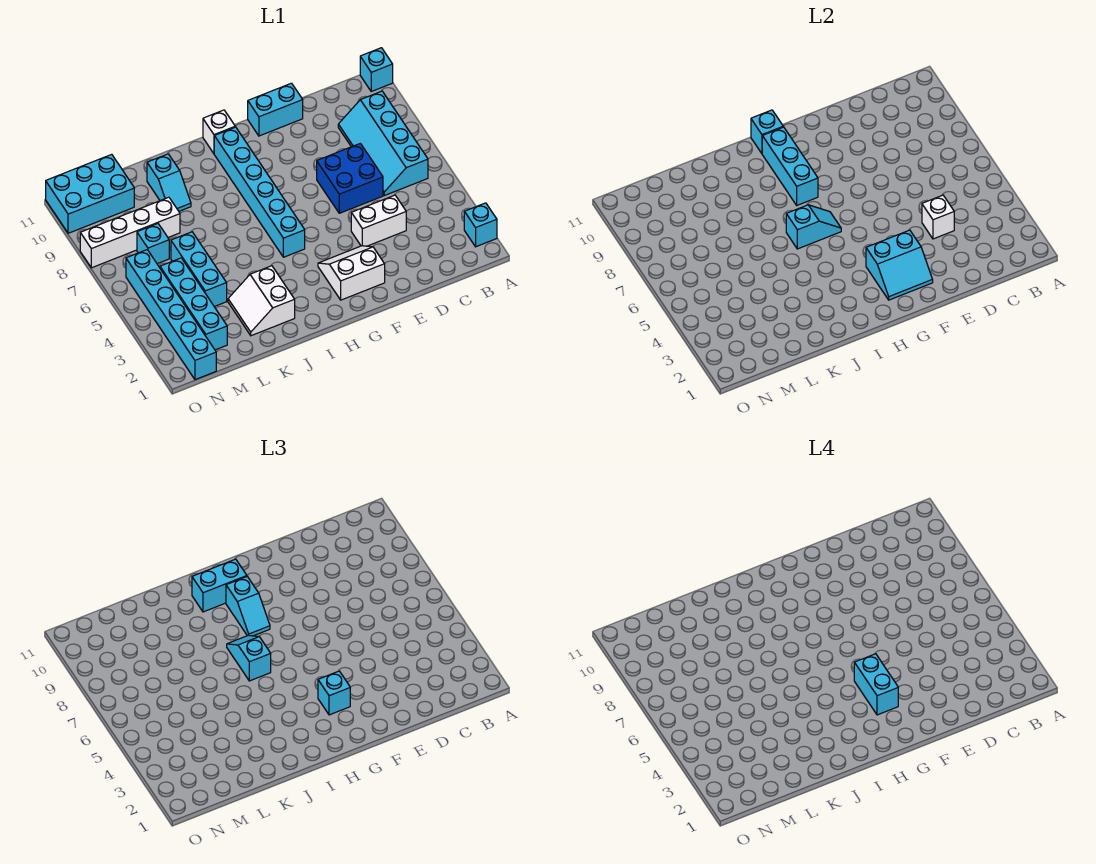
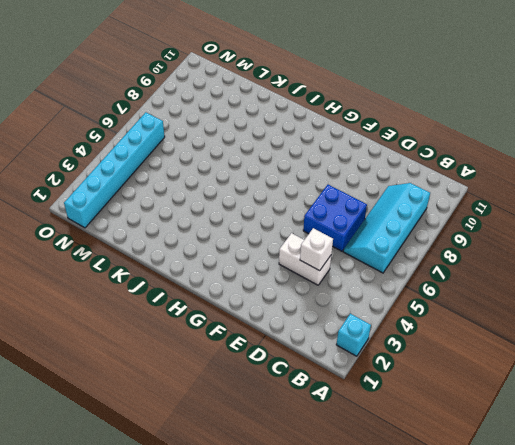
none -> cyan brick A11 level 1
none -> cyan brick E11:F11 level 1
none -> white slope F2:G3 level 1 top 2

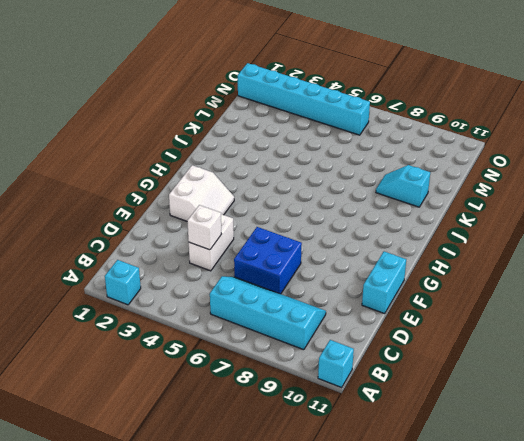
none -> cyan brick H5:H10 level 1
none -> white brick H11 level 1
none -> white slope J2:K3 level 1 top J

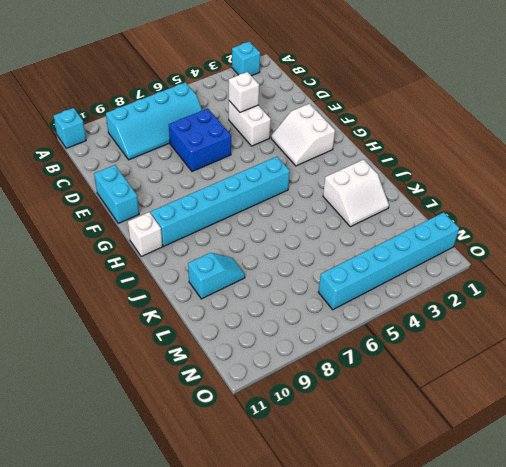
none -> cyan brick L4:L6 level 1
none -> white brick L8:O8 level 1
none -> cyan brick M2:M5 level 1

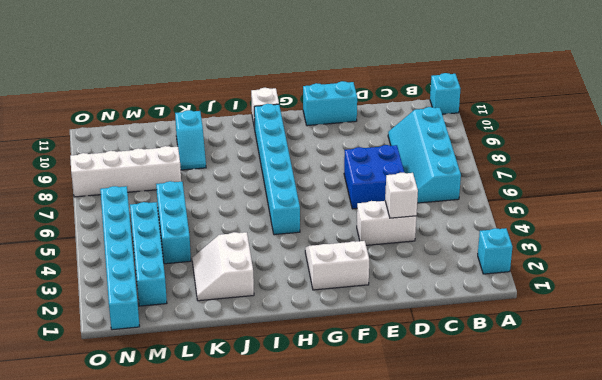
none -> cyan brick M7 level 1
none -> cyan brick M10:O11 level 1
none -> cyan slope F2:G3 level 2 top 3

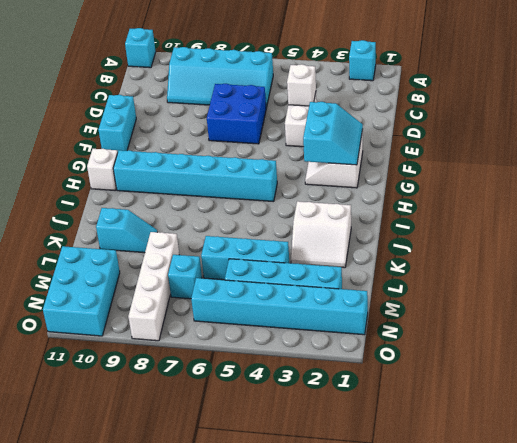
none -> cyan slope H6:I6 level 2 top I
none -> cyan brick H8:H10 level 2
none -> cyan brick H11 level 2

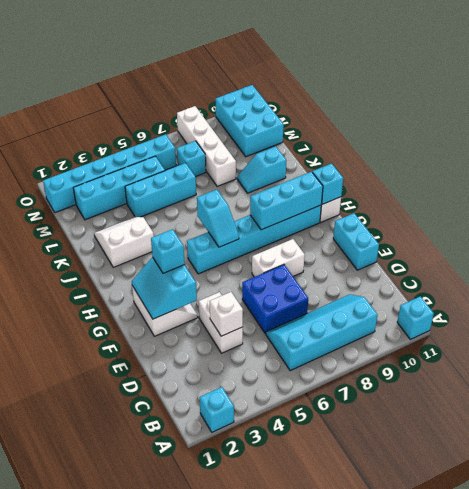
white brick F7:F8 level 1 -> none
none -> cyan slope H8:H9 level 3 top 9
none -> cyan brick H10:I10 level 3
none -> cyan slope I6:I7 level 3 top 6

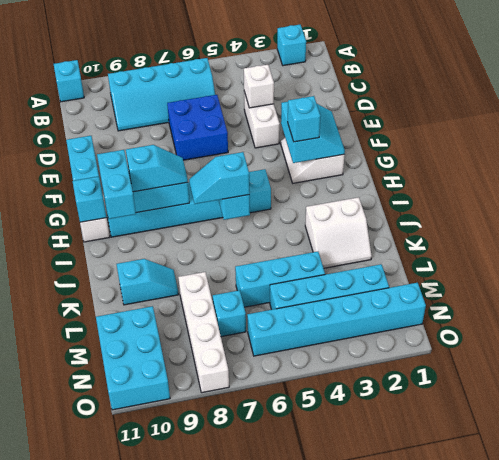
none -> cyan brick G3:G4 level 4

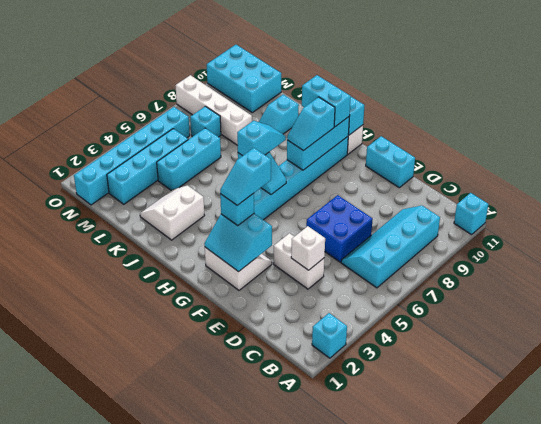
cyan slope G3:G4 level 4 top 4 -> cyan brick G3:G4 level 4

